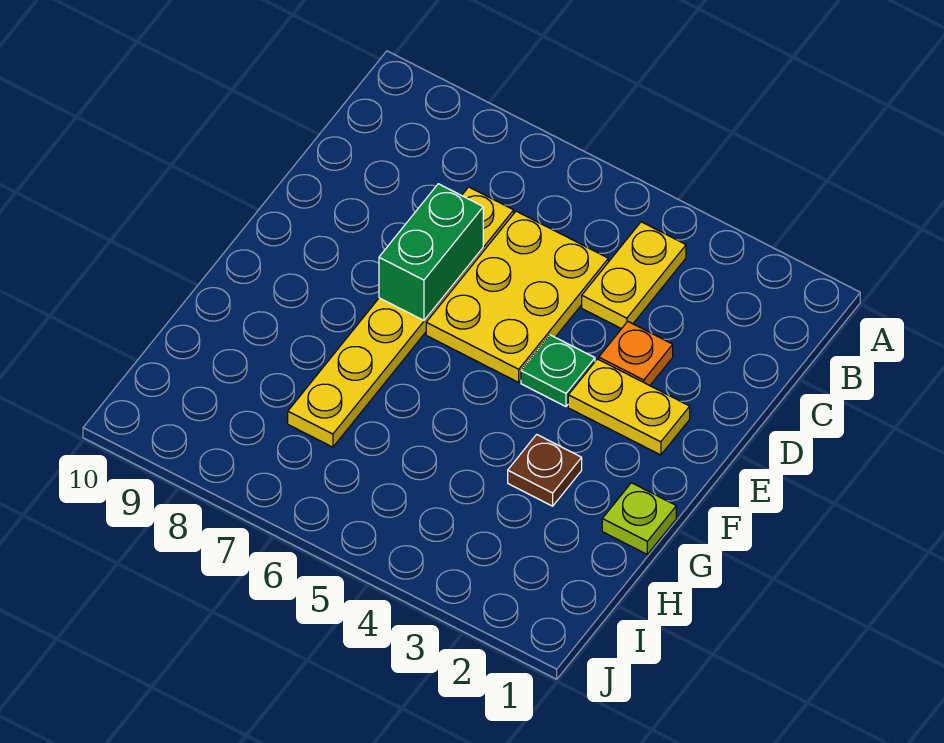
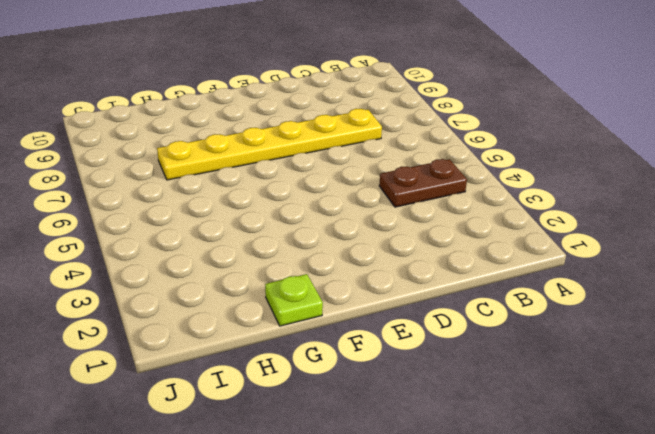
brown plate B4:C4 level 1 -> yellow plate B4:C4 level 1
none -> yellow plate C5:E6 level 1
none -> orange plate D3 level 1

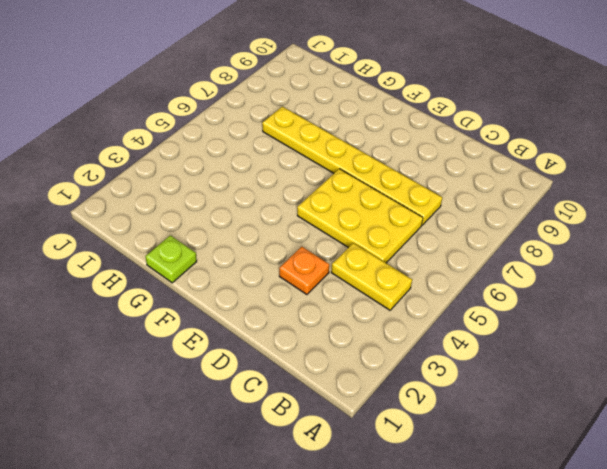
none -> yellow plate E2:E3 level 1
none -> green plate E4 level 1

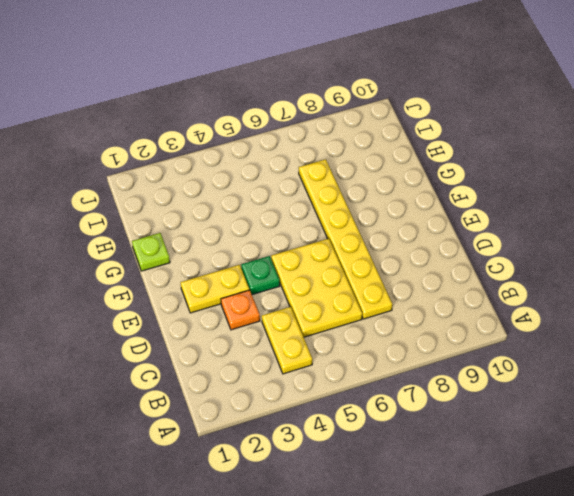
none -> brown plate G3 level 1
none -> green brick D7:E7 level 2

